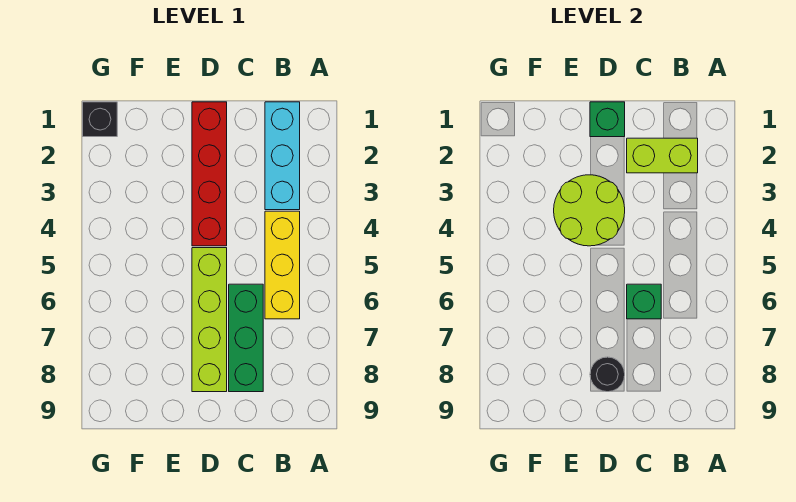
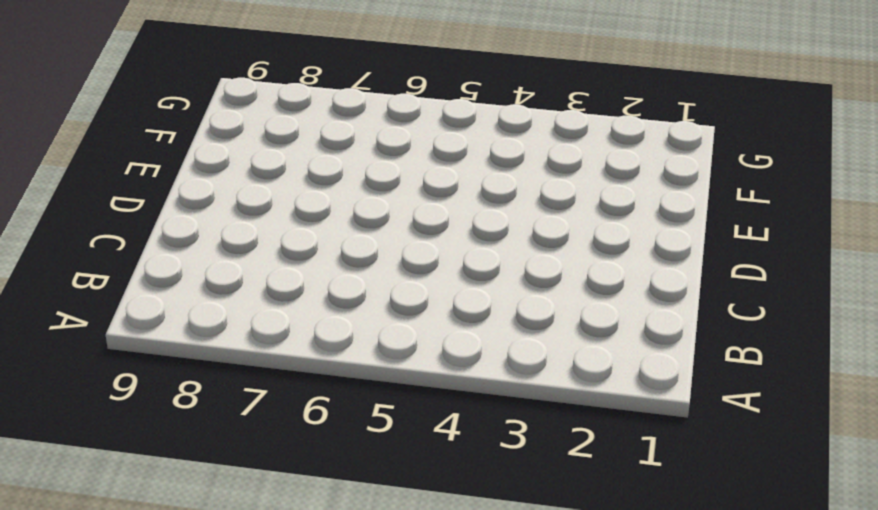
none -> cyan brick B1:B3 level 1
none -> yellow brick B4:B6 level 1

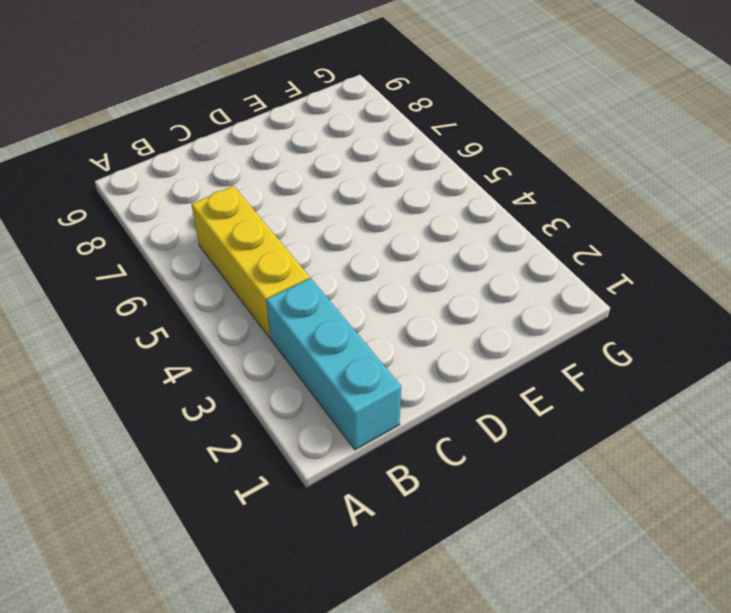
none -> green brick C6:C8 level 1
none -> red brick D1:D4 level 1

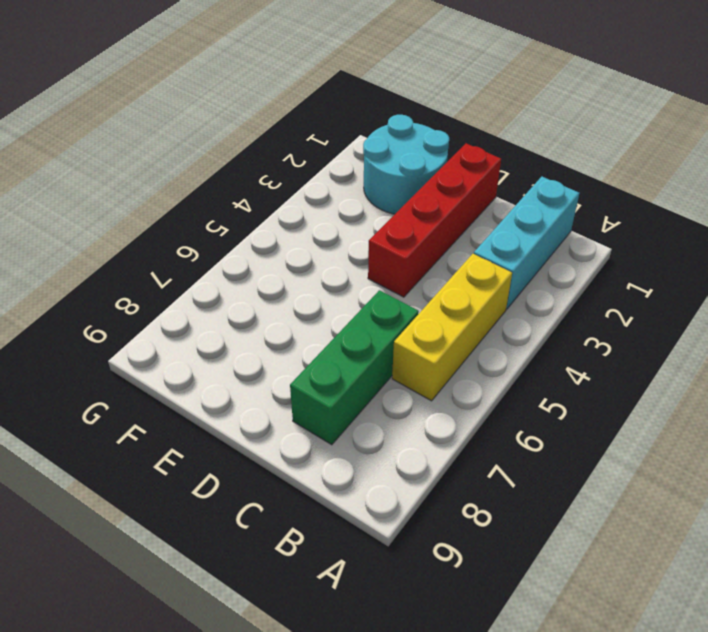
cyan round brick E1:F2 level 1 -> none
none -> lime brick D5:D8 level 1
none -> black brick G1 level 1

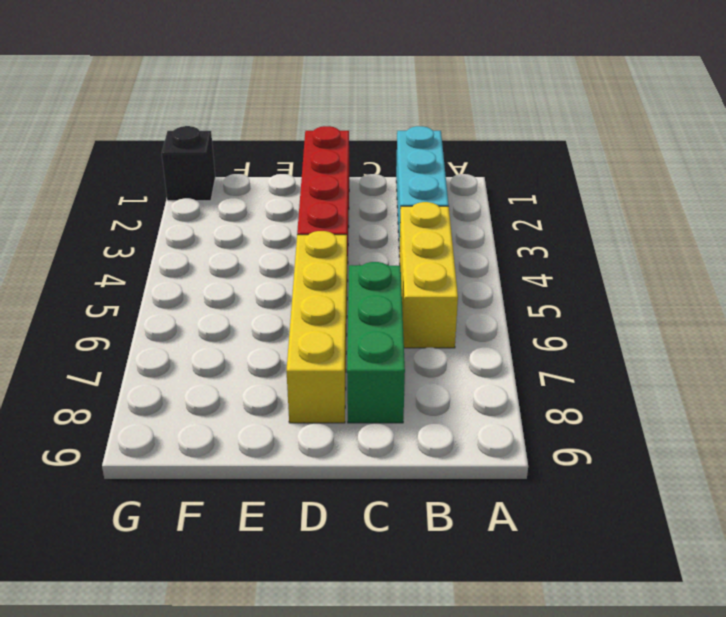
yellow brick D5:D8 level 1 -> lime brick D5:D8 level 1
none -> lime brick B2:C2 level 2
none -> green brick C6 level 2

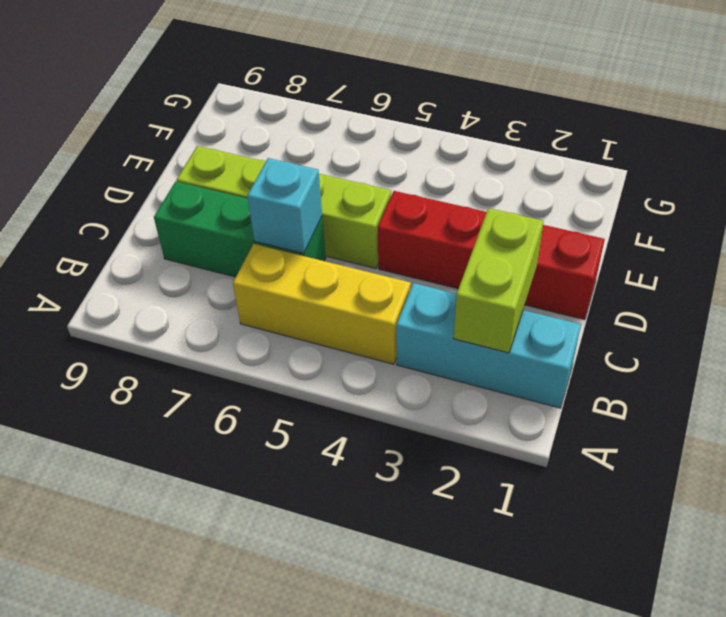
cyan brick C6 level 2 -> green brick C6 level 2
none -> black brick G1 level 1
none -> green brick D1 level 2

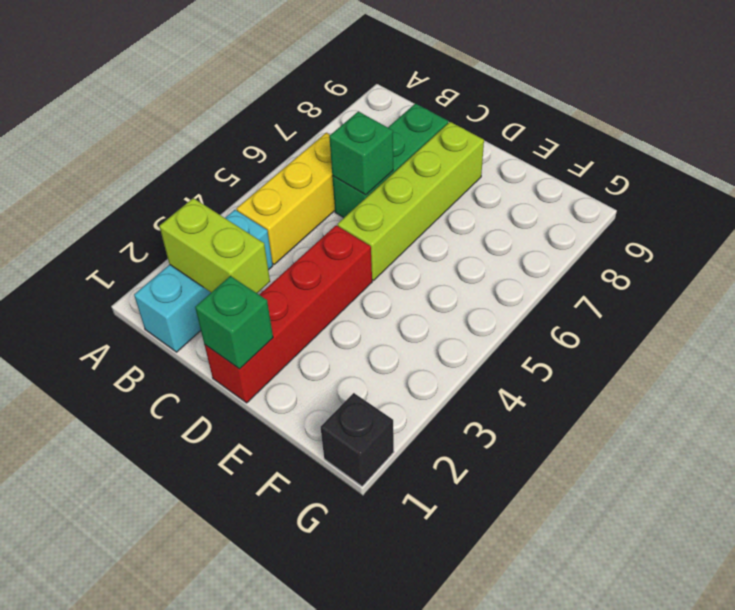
none -> lime round brick D3:E4 level 2
none -> black round brick D8 level 2

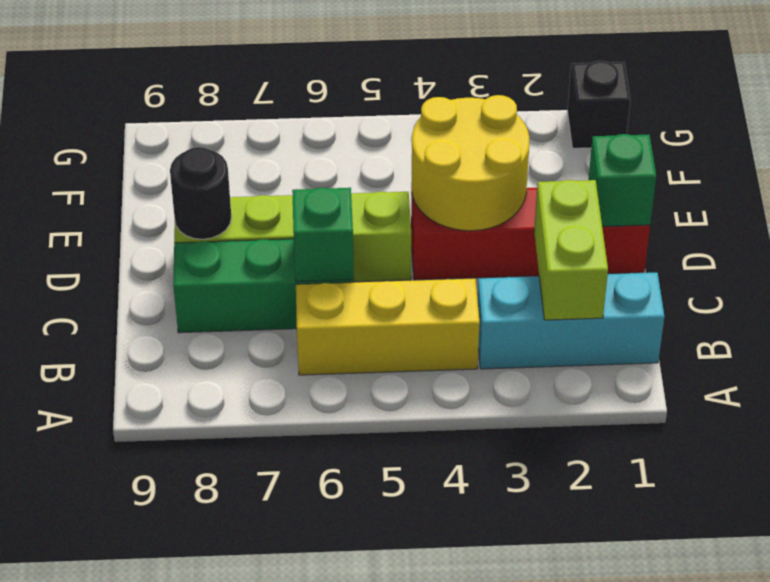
yellow round brick D3:E4 level 2 -> lime round brick D3:E4 level 2

